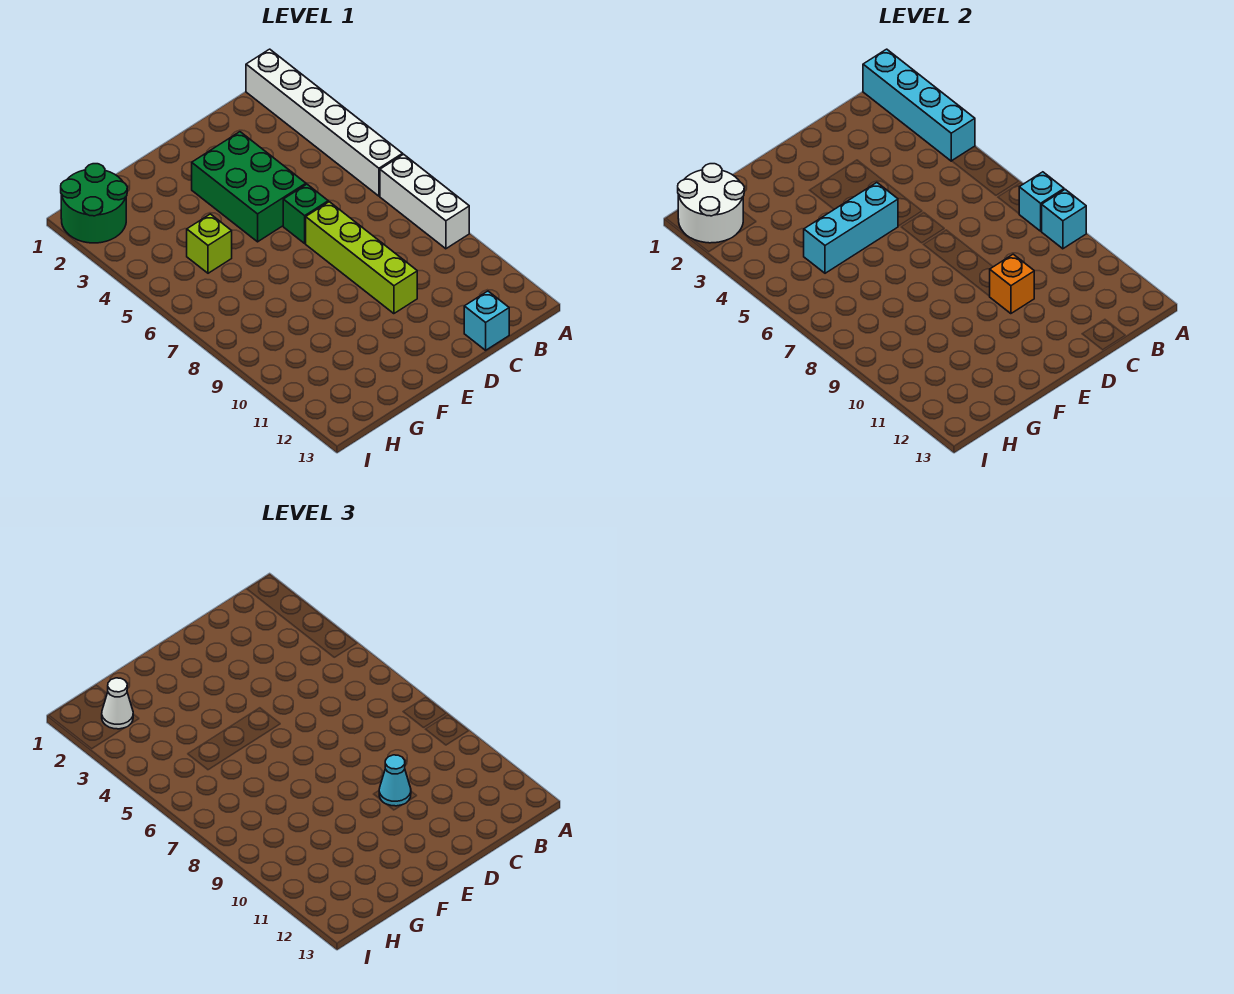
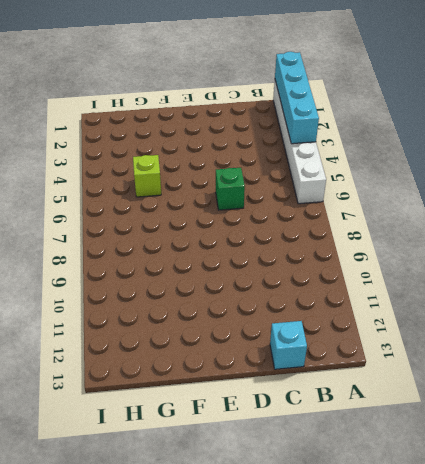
none -> white brick A7:A9 level 1
none -> green brick D3:E5 level 1
none -> lime brick D7:D10 level 1

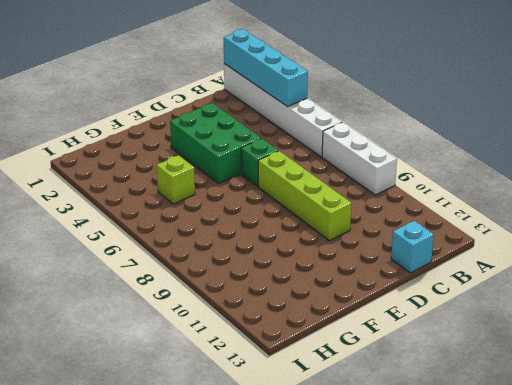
none -> green round brick H1:I2 level 1
none -> cyan brick A8 level 2
none -> cyan brick A9 level 2

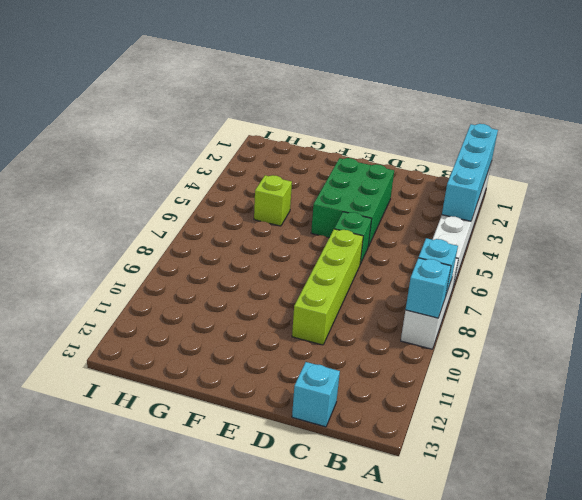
none -> green round brick H1:I2 level 1
none -> orange brick D10 level 2
none -> cyan brick E5:G5 level 2

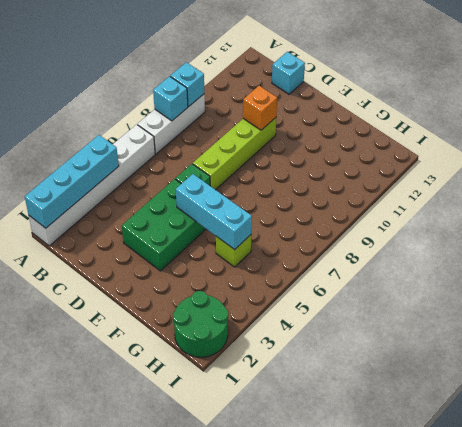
none -> white round brick H1:I2 level 2
none -> cyan cone D10 level 3
none -> white cone H2 level 3

